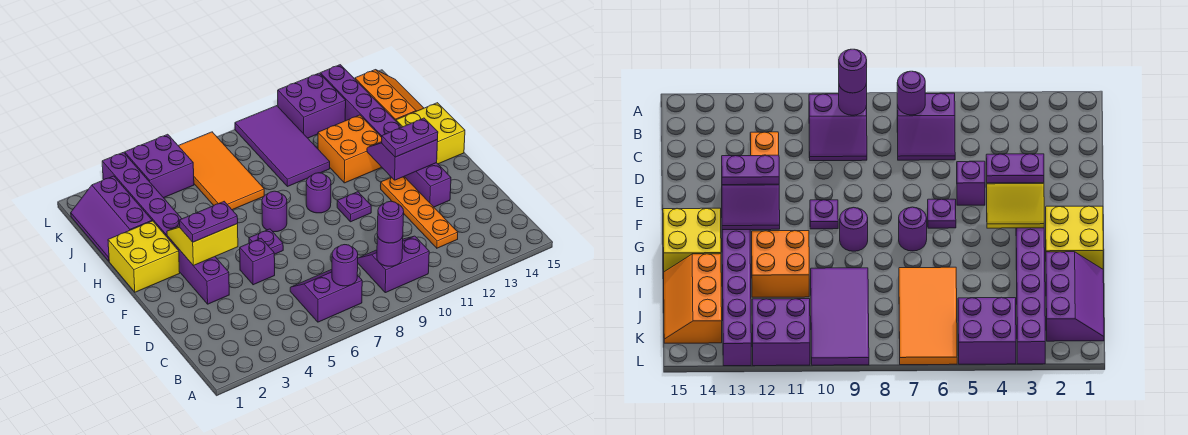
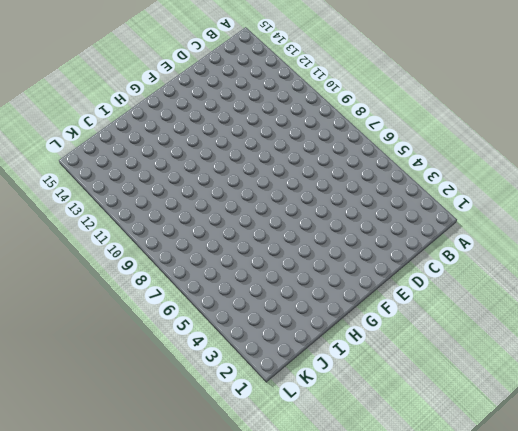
none -> purple slope B6:C7 level 1 top B
none -> purple slope B9:C10 level 1 top B
none -> orange plate C12:F12 level 1

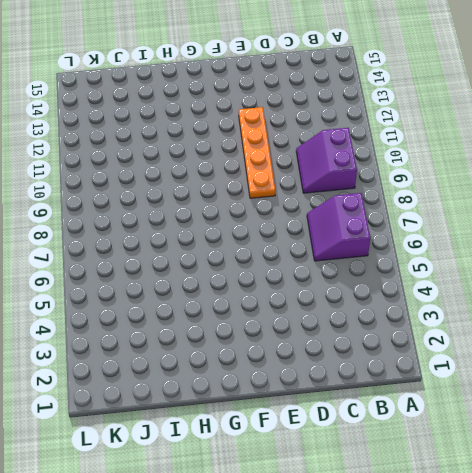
orange plate E9:E12 level 1 -> orange plate C12:F12 level 1
none -> purple brick E3:L3 level 1
none -> purple brick E5 level 1
none -> purple brick E13:L13 level 1

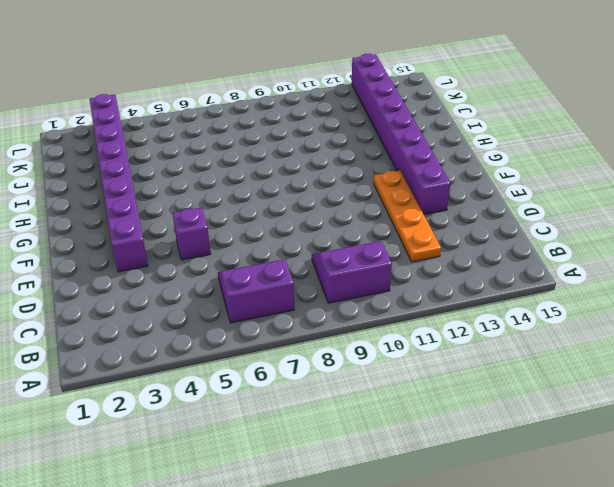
none -> purple plate F6 level 1
none -> purple plate F10 level 1
none -> yellow brick G1:H2 level 1

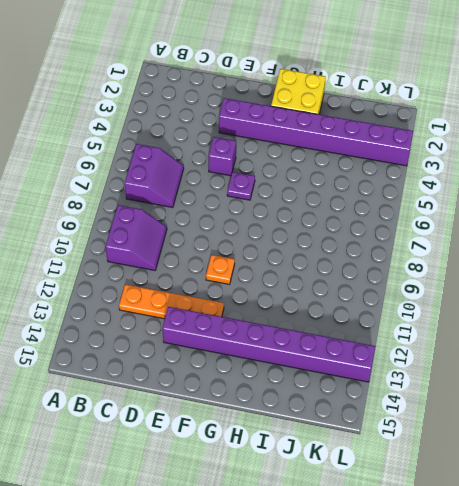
orange plate F10 level 1 -> purple plate F10 level 1
none -> purple round brick G7 level 1
none -> purple round brick G9 level 1
none -> yellow brick G14:H15 level 1

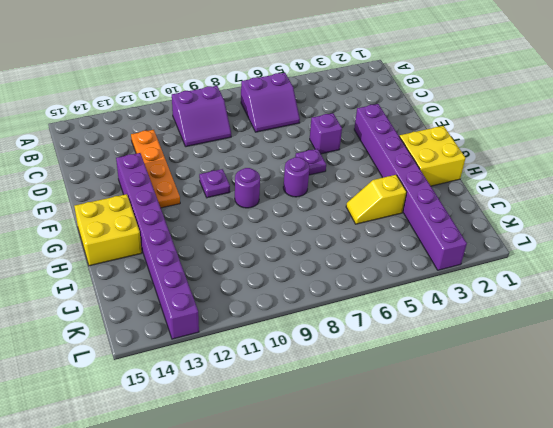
yellow slope I4:I5 level 1 top 4 -> none
none -> orange brick H11:I12 level 1
none -> purple slope I1:K2 level 1 top 2
none -> orange tile I6:L7 level 1

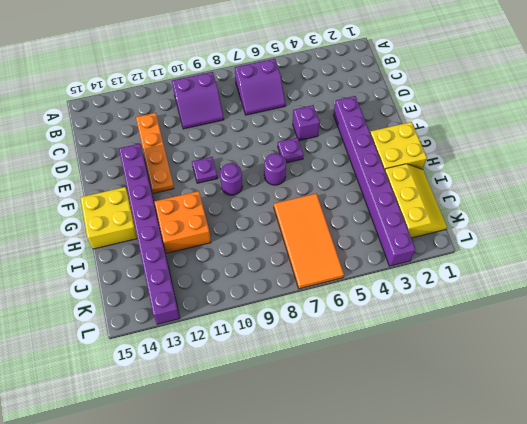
yellow slope I1:K2 level 1 top 2 -> purple slope I1:K2 level 1 top 2
none -> purple tile I9:L10 level 1
none -> orange slope I14:K15 level 1 top 14
none -> purple brick K4:L5 level 1

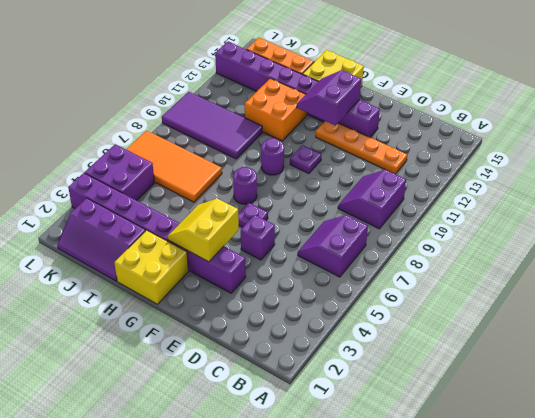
none -> purple brick K11:L12 level 1
none -> purple round brick B7 level 2
none -> purple round brick B9 level 2

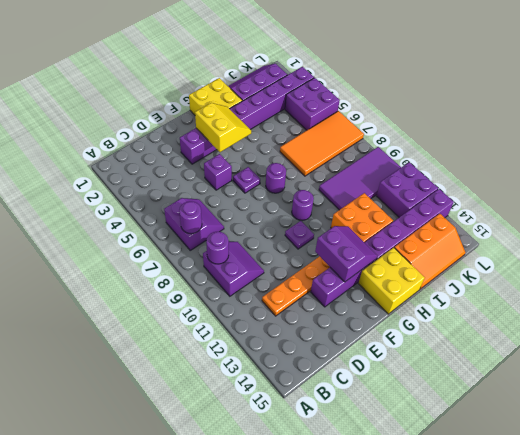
none -> purple round brick B9 level 3
none -> purple plate F3:F4 level 3
none -> purple plate F12:F13 level 3

